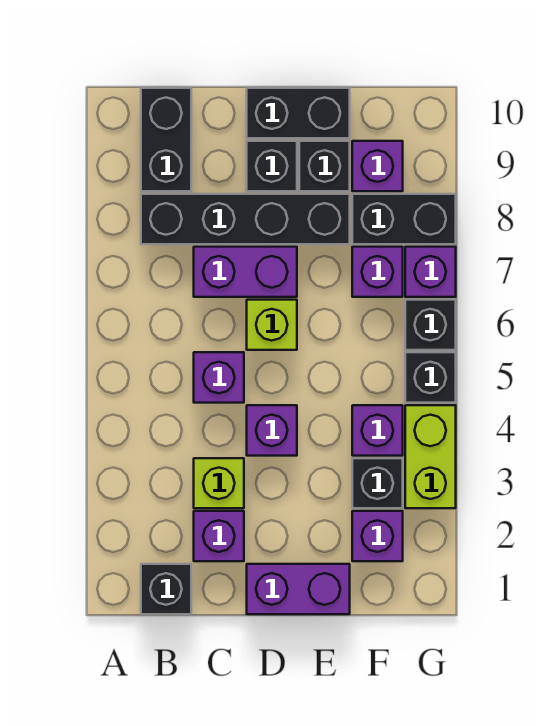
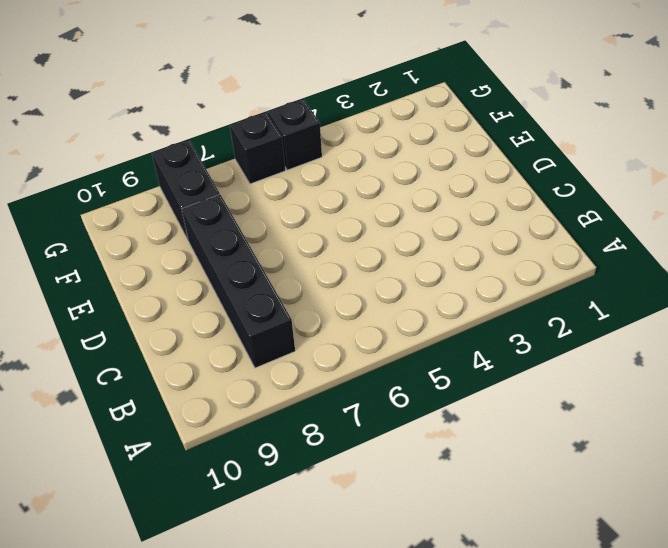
none -> black brick B1 level 1
none -> black brick B9:B10 level 1
none -> purple brick C2 level 1

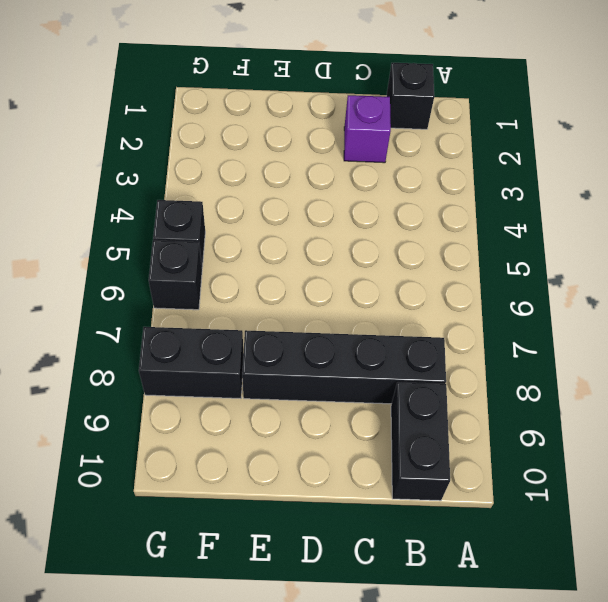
none -> lime brick C3 level 1
none -> purple brick C5 level 1
none -> purple brick C7:D7 level 1

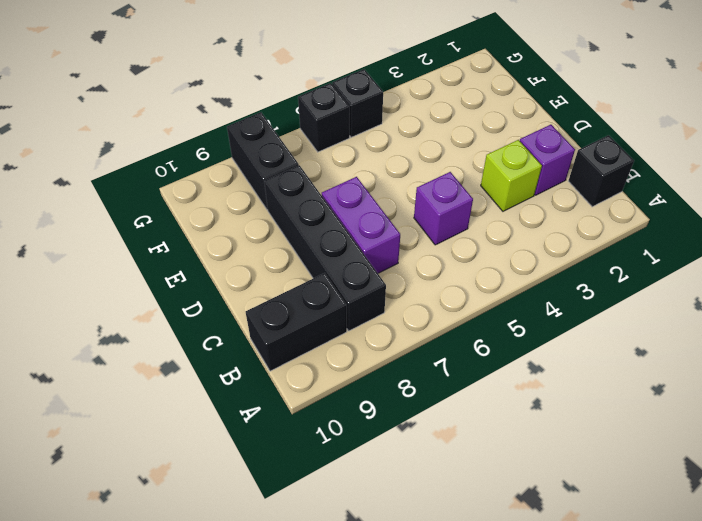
none -> purple brick D1:E1 level 1
none -> purple brick D4 level 1
none -> lime brick D6 level 1

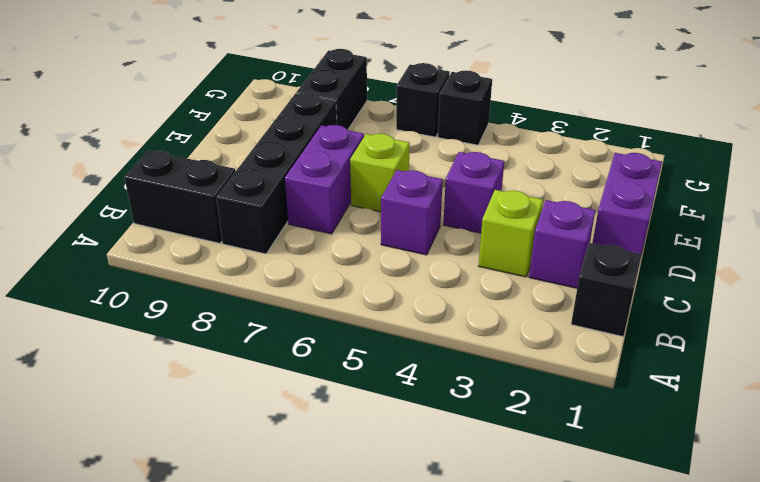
none -> black brick D9 level 1
none -> black brick D10:E10 level 1
none -> black brick E9 level 1

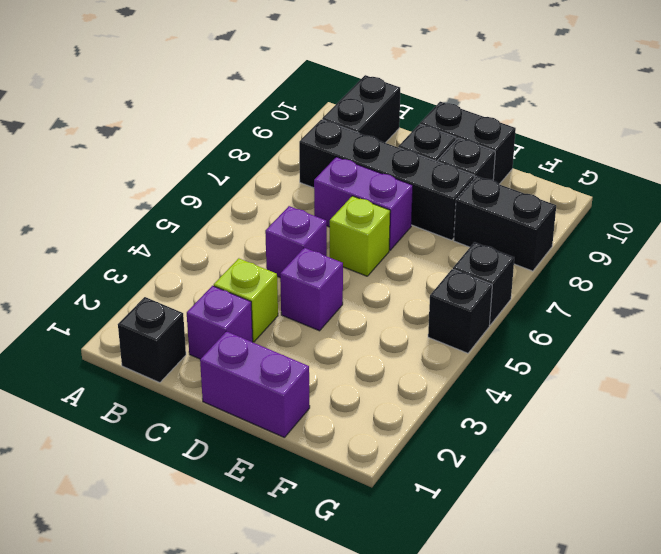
none -> purple brick F2 level 1
none -> black brick F3 level 1
none -> purple brick F4 level 1

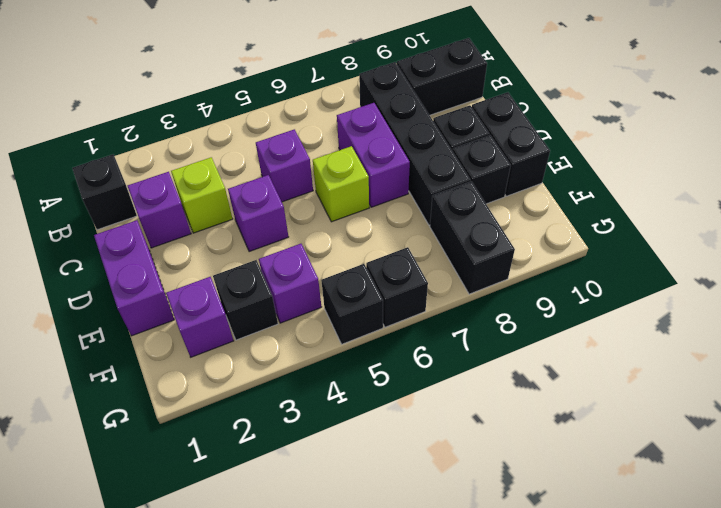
none -> purple brick F7 level 1
none -> purple brick F9 level 1
none -> lime brick G3:G4 level 1

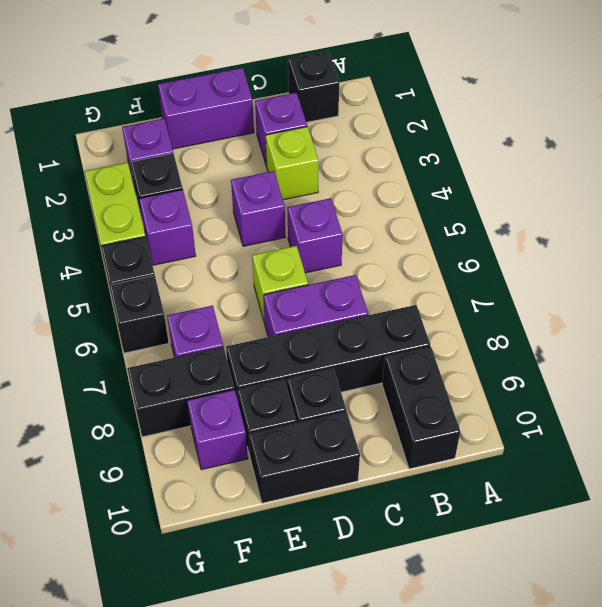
none -> purple brick G7 level 1

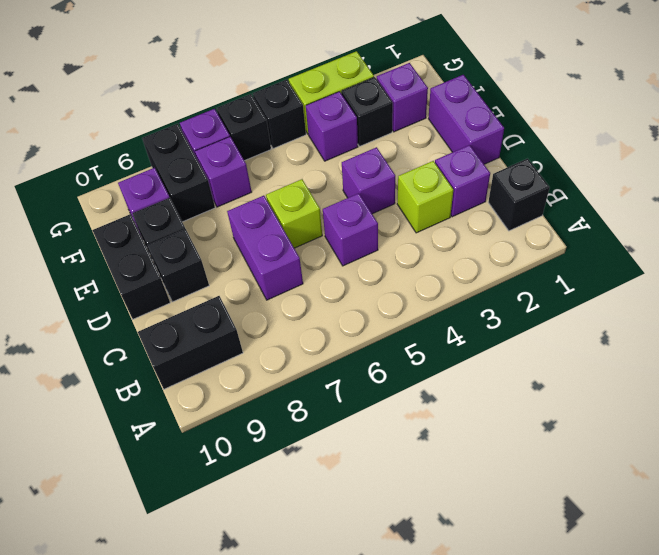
none -> black brick B8:E8 level 1

